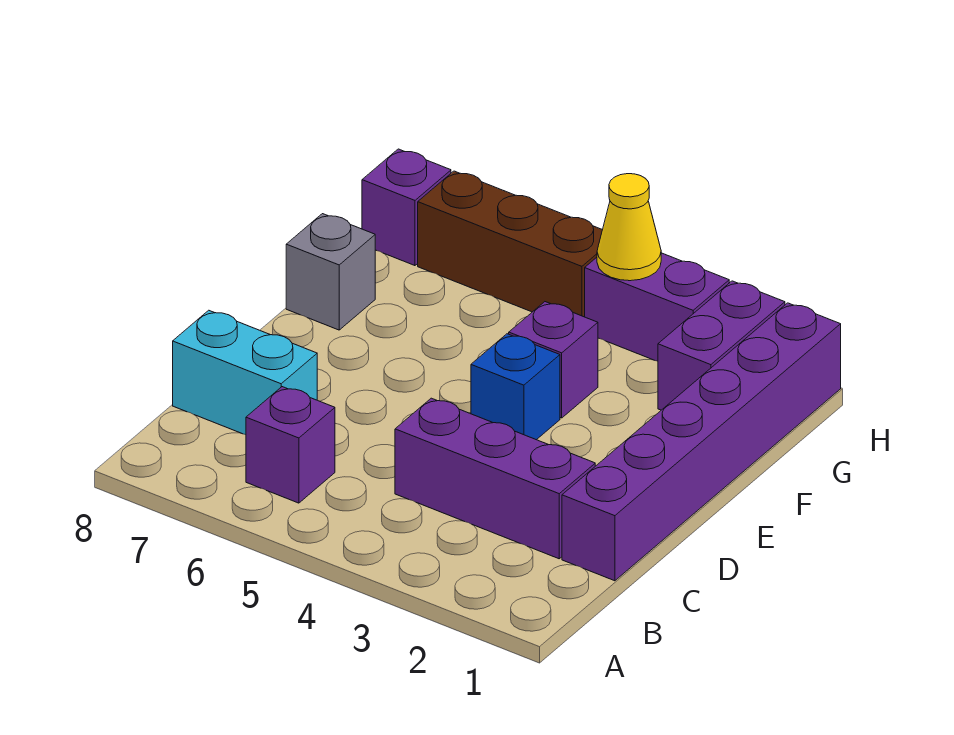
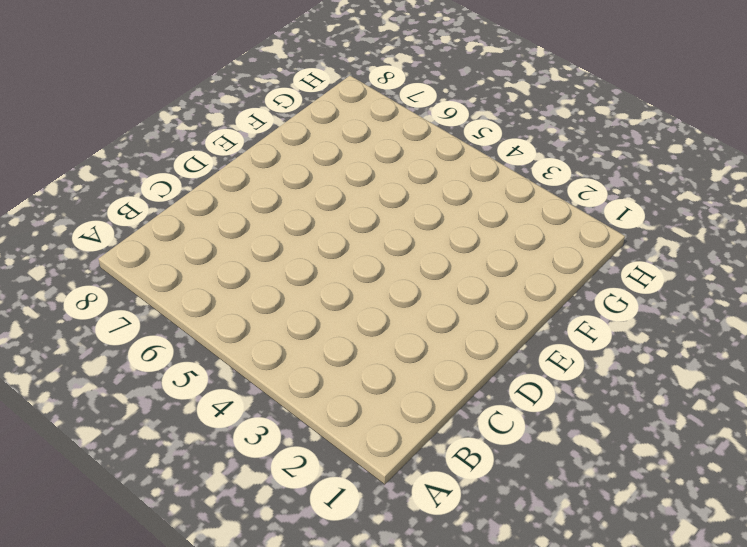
none -> purple brick B6 level 1
none -> purple brick C1:H1 level 1
none -> purple brick C2:C4 level 1

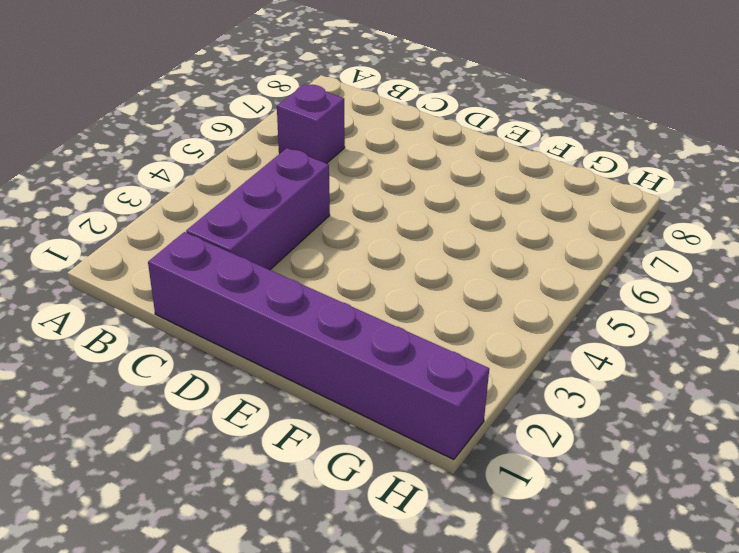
none -> cyan brick C7:C8 level 1
none -> blue brick E4 level 1
none -> purple brick F4 level 1

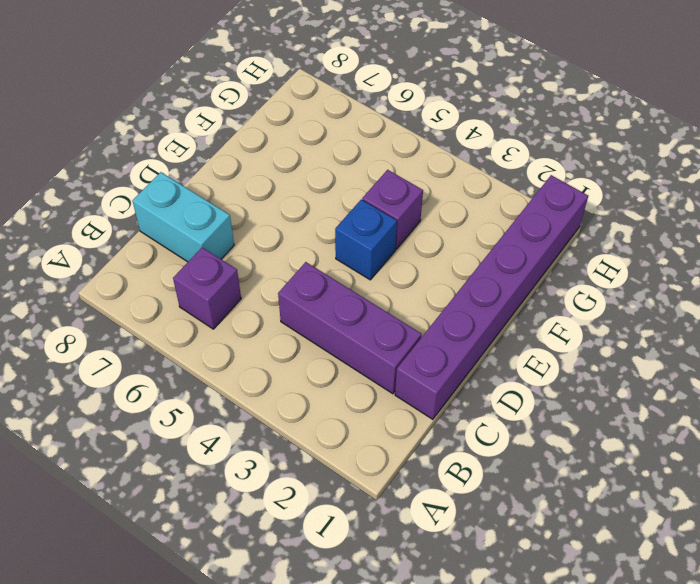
none -> grey brick F8 level 1
none -> purple brick G2:H2 level 1
none -> purple brick H3:H4 level 1

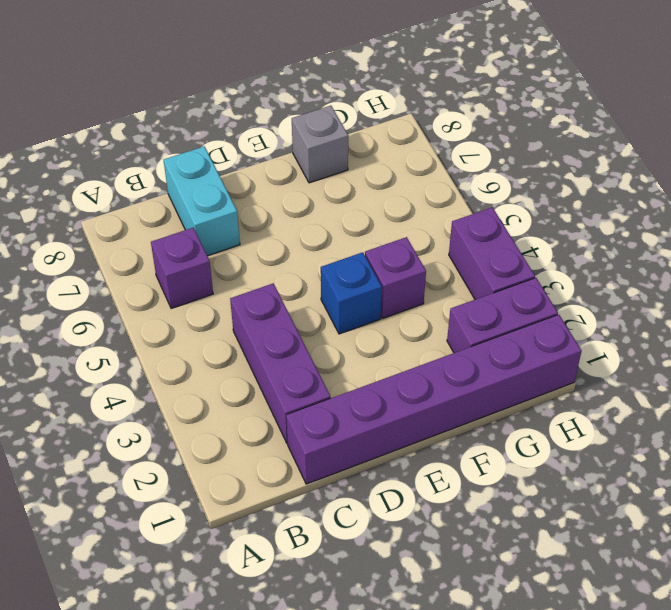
none -> brown brick H5:H7 level 1
none -> purple brick H8 level 1
none -> yellow cone H4 level 2

